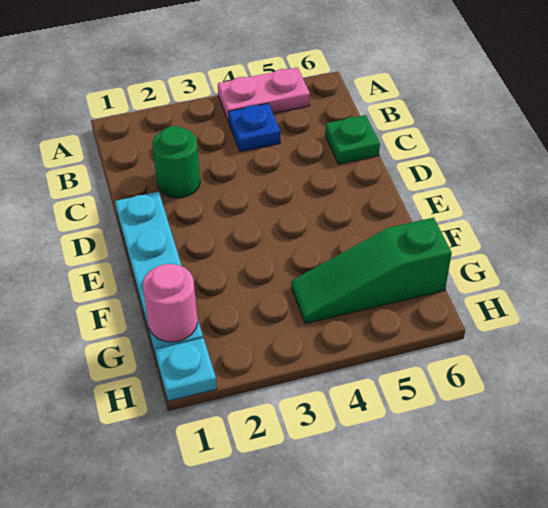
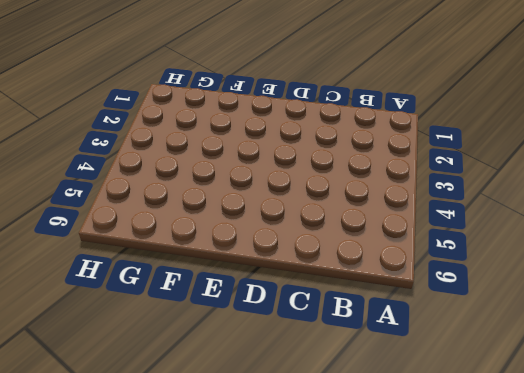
none -> pink plate A4:A5 level 1
none -> blue plate B4 level 1

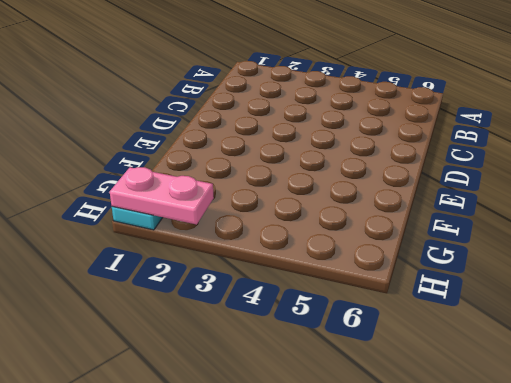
pink plate H1:H2 level 2 -> pink plate A4:A5 level 1
none -> blue plate B4 level 1
none -> green round brick C2 level 1

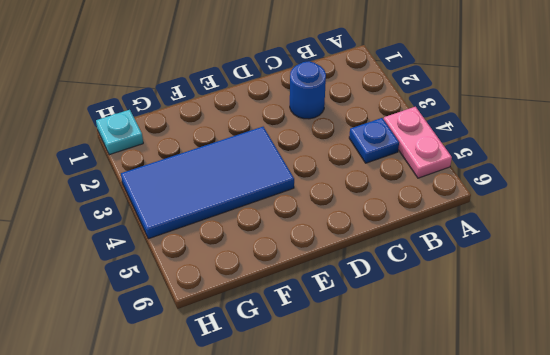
blue round brick C2 level 1 -> green round brick C2 level 1
blue tile E3:H4 level 1 -> green slope G4:G6 level 1 top 6
none -> green plate C6 level 1
none -> cyan plate D1:G1 level 1

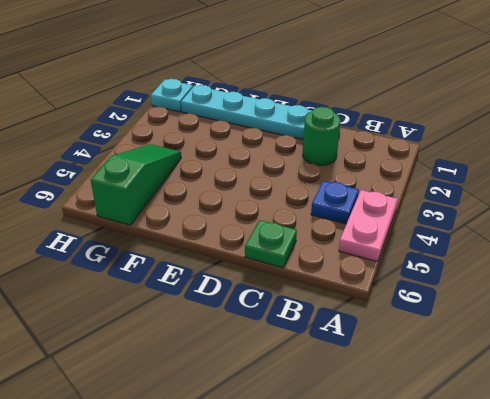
none -> pink round brick G1 level 2

